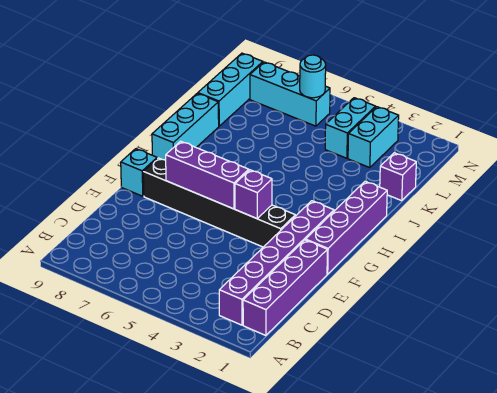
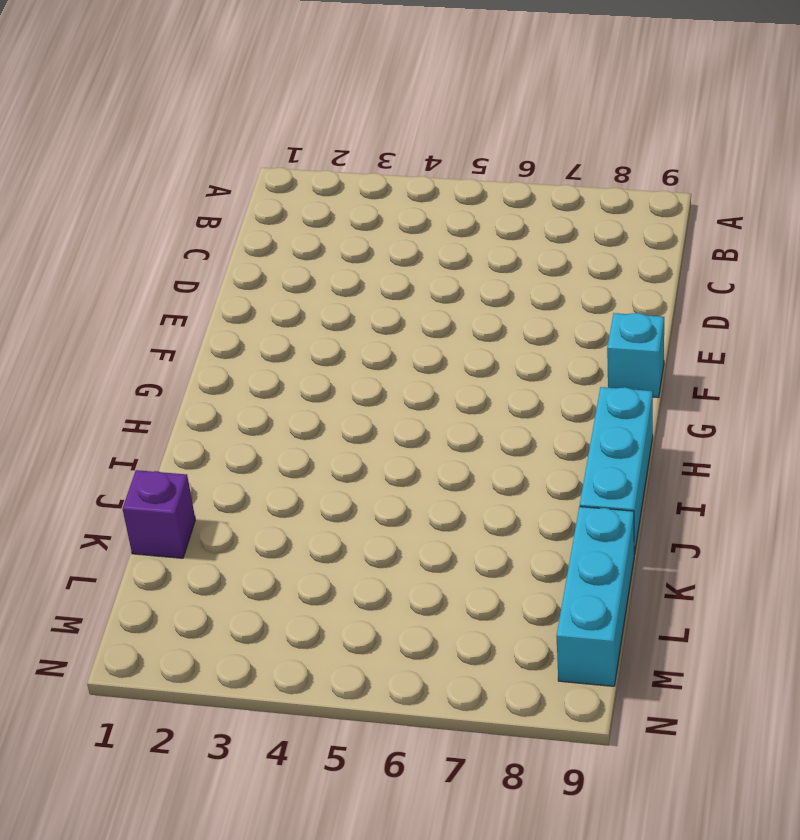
none -> purple brick B1:E1 level 1
none -> purple brick B2:G2 level 1
none -> purple brick F1:I1 level 1

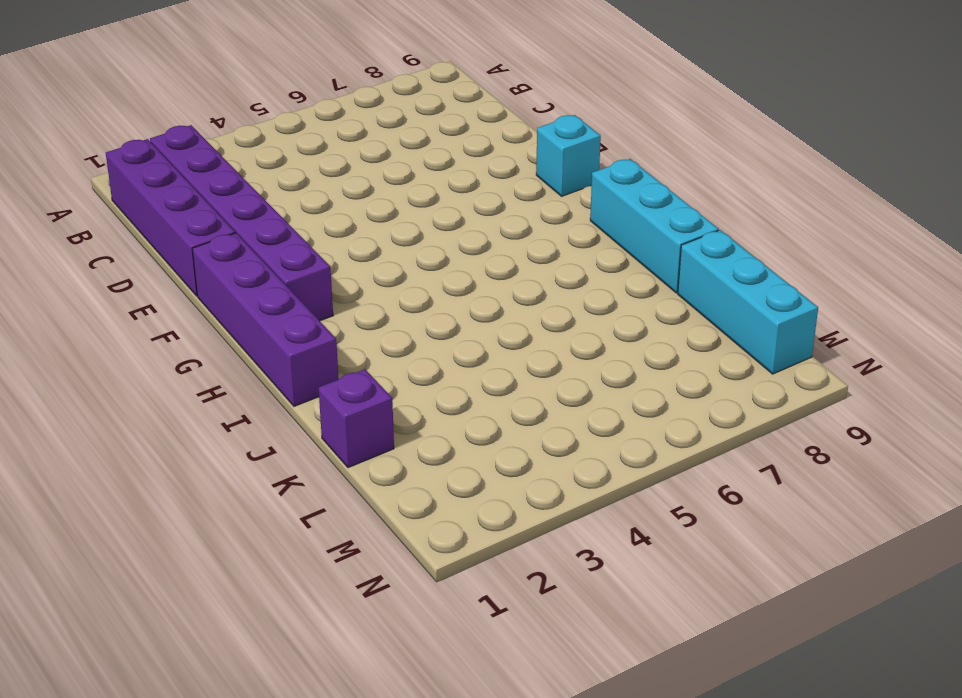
none -> black brick F3:F8 level 1
none -> cyan brick L3:M3 level 1
none -> cyan brick L4:M4 level 1

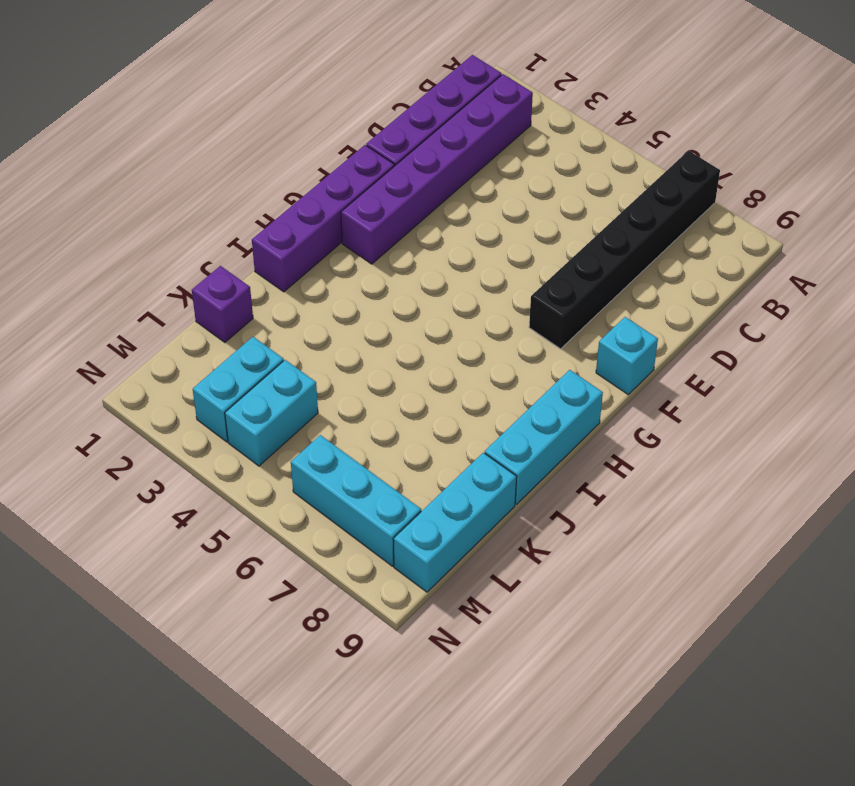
black brick A7:F7 level 1 -> black brick F3:F8 level 1
none -> purple brick F4 level 2
none -> purple brick F5:F7 level 2
none -> cyan round brick M6 level 2

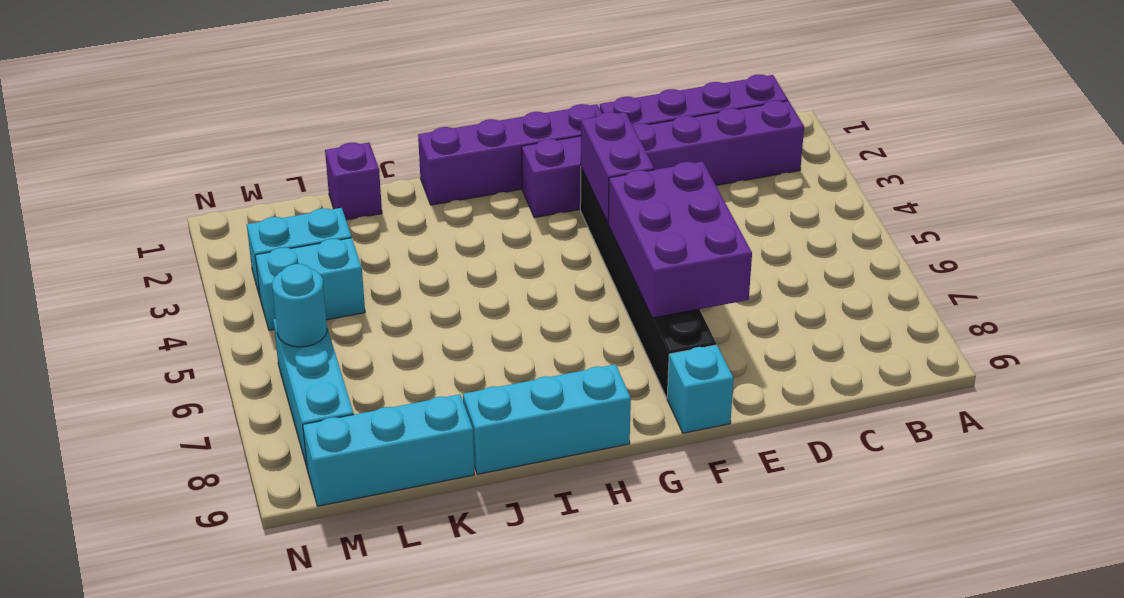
purple brick E5:F7 level 2 -> purple brick F5:F7 level 2
purple brick F3:F4 level 2 -> purple brick F4 level 2

